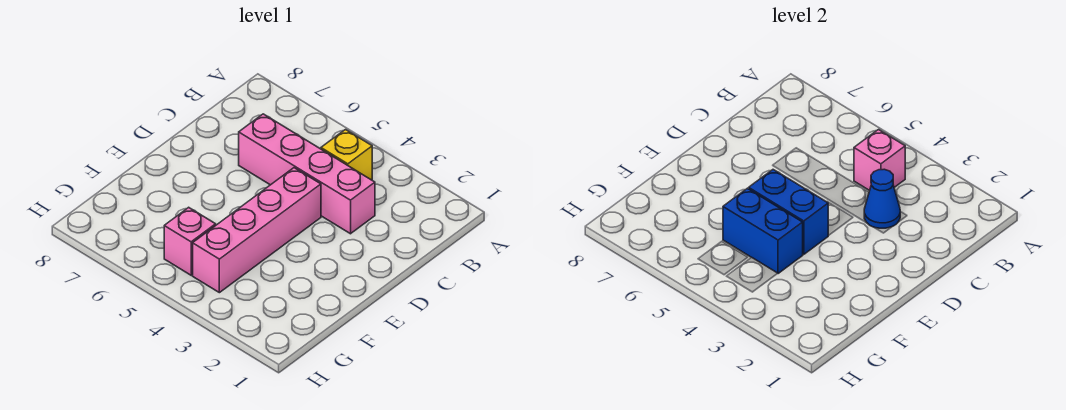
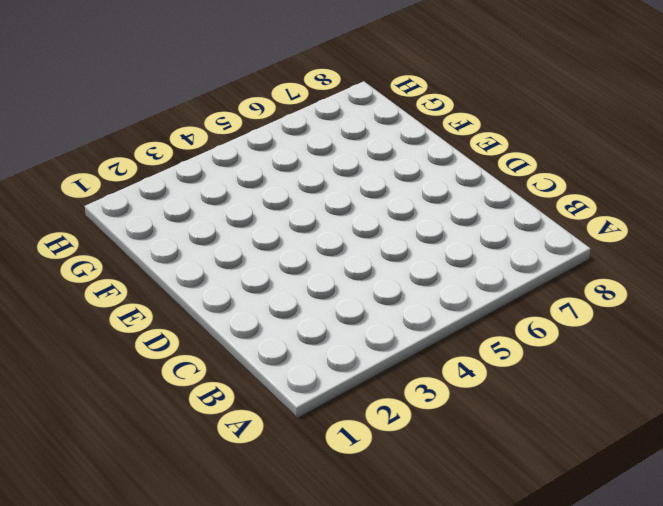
none -> yellow brick B4 level 1
none -> pink brick C3:C6 level 1

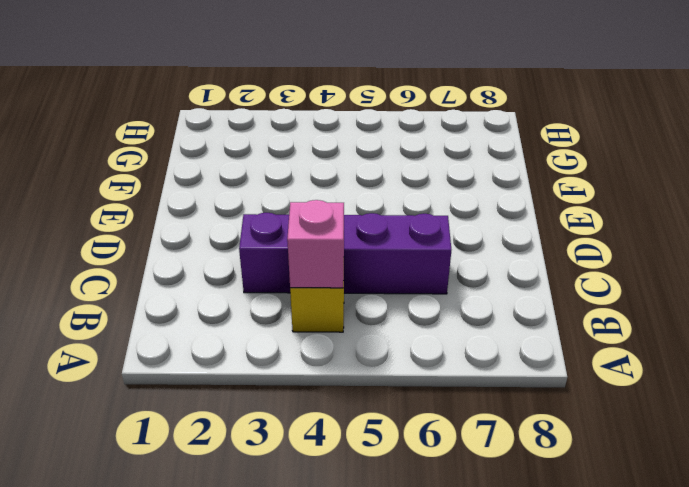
purple brick C3:C6 level 1 -> pink brick C3:C6 level 1
none -> pink brick D4:G4 level 1
none -> pink brick G5 level 1

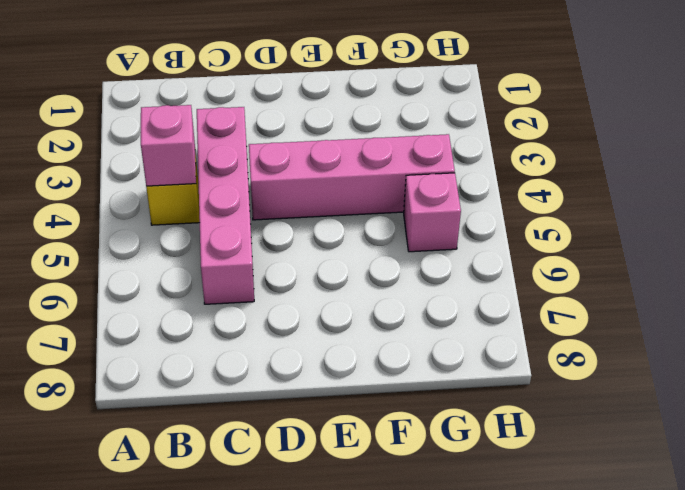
none -> blue cone C3 level 2
none -> blue brick E4:E5 level 2

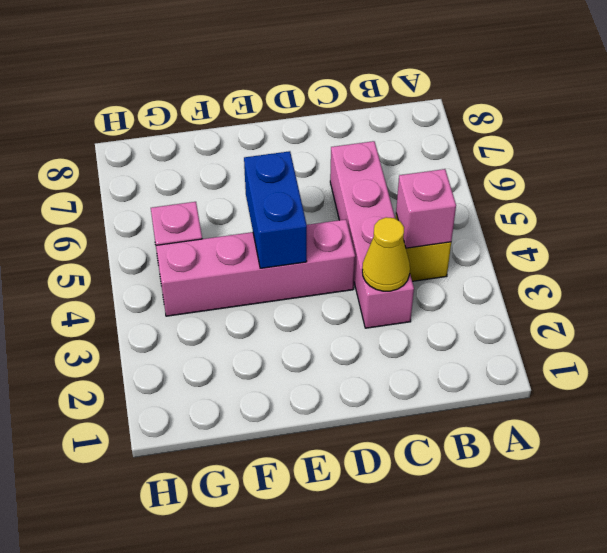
yellow cone C3 level 2 -> blue cone C3 level 2
none -> blue brick F4:F5 level 2

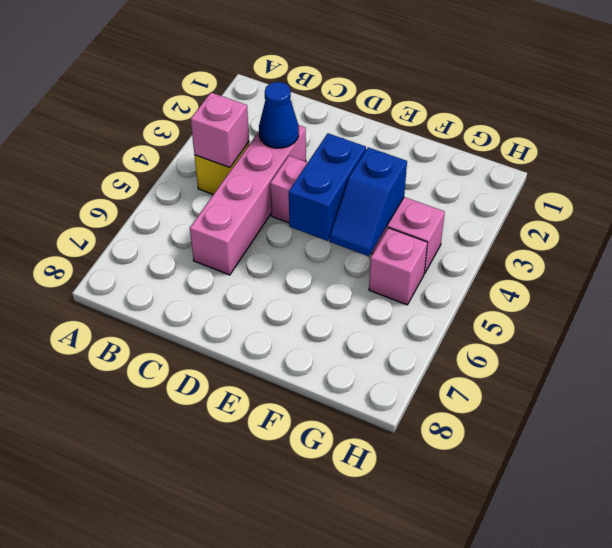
blue slope F4:F5 level 2 top 4 -> blue brick F4:F5 level 2

